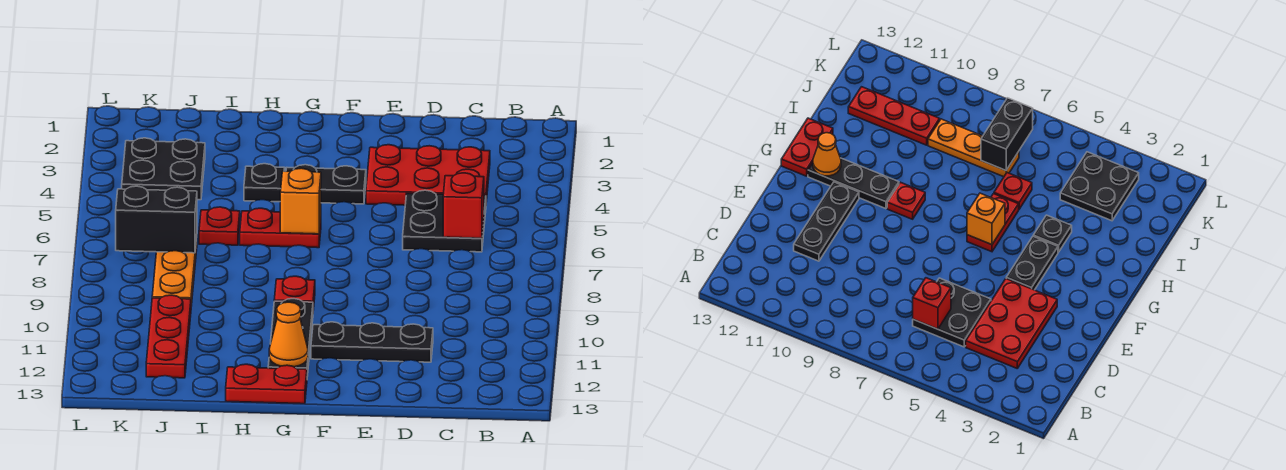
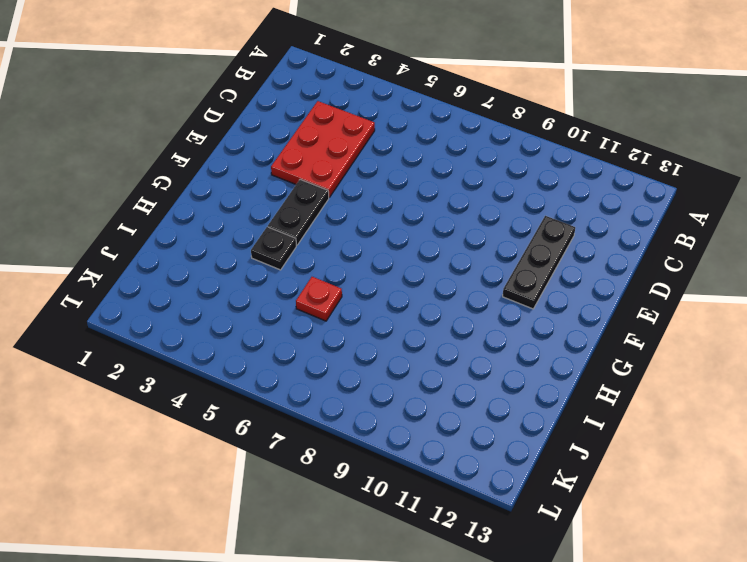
none -> black plate C5:D6 level 1
none -> red plate G6:H6 level 1
none -> red plate G9 level 1

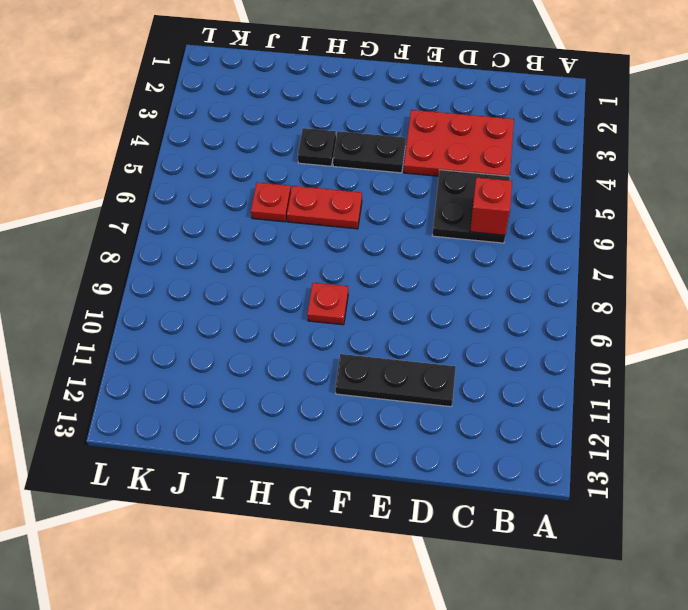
none -> black plate G10:G12 level 1
none -> red plate G13:H13 level 1
none -> black plate J3:K4 level 1

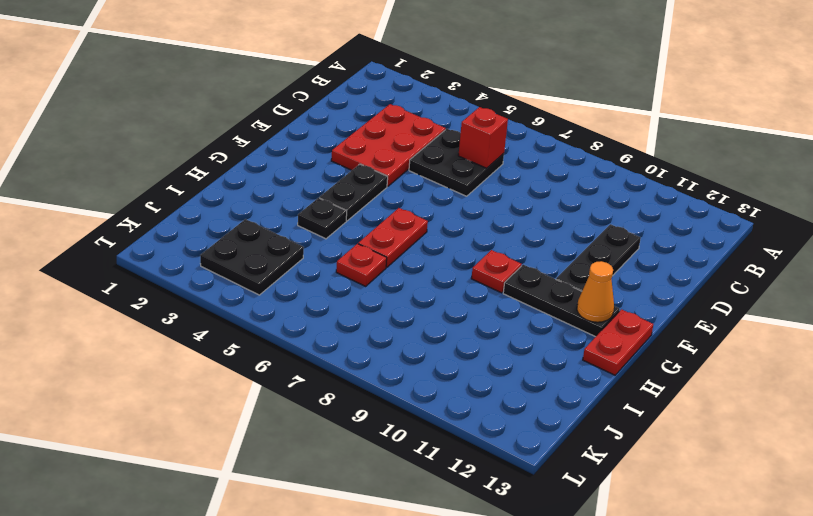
none -> orange plate J7:J9 level 1
none -> red plate J10:J12 level 1
none -> orange brick G6 level 2

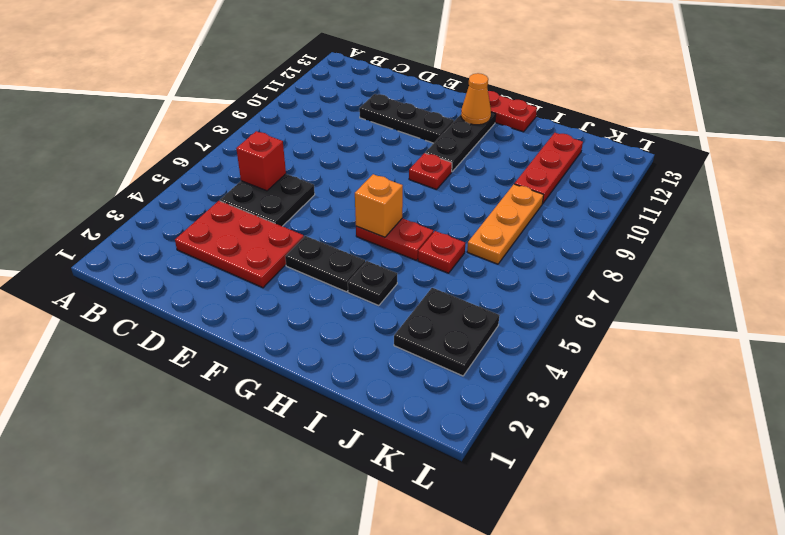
none -> black brick J7:K7 level 2

